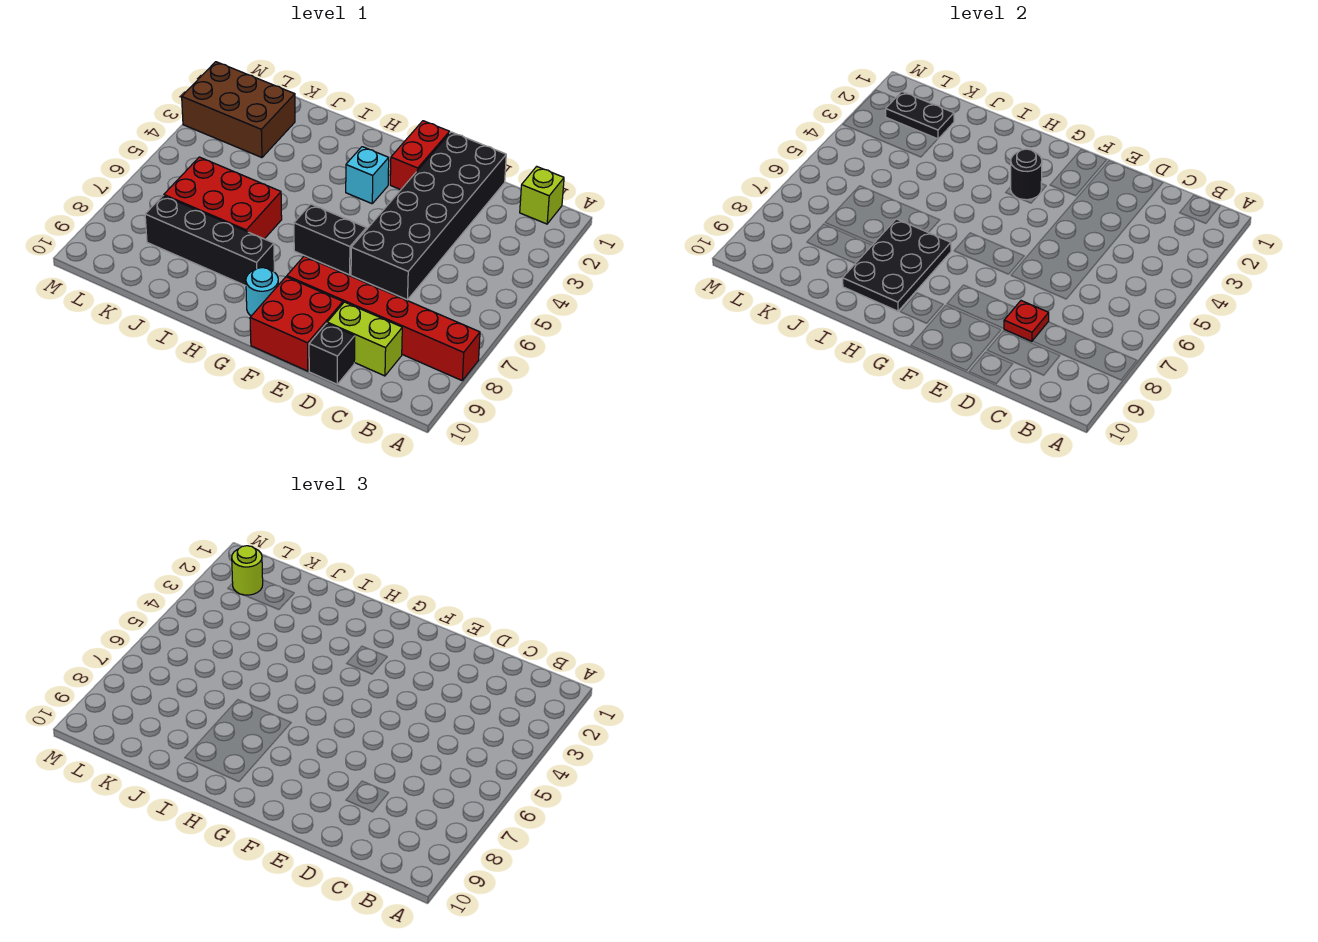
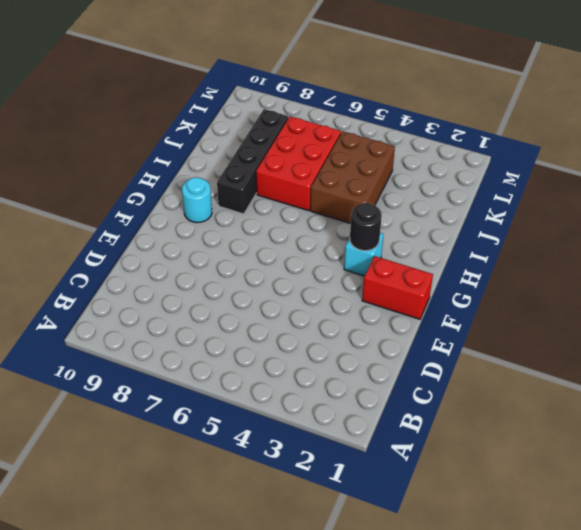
brown brick I4:K5 level 1 -> brown brick K2:M3 level 1
none -> red brick A8:F8 level 1
none -> lime brick B1 level 1
none -> lime brick C9:D9 level 1

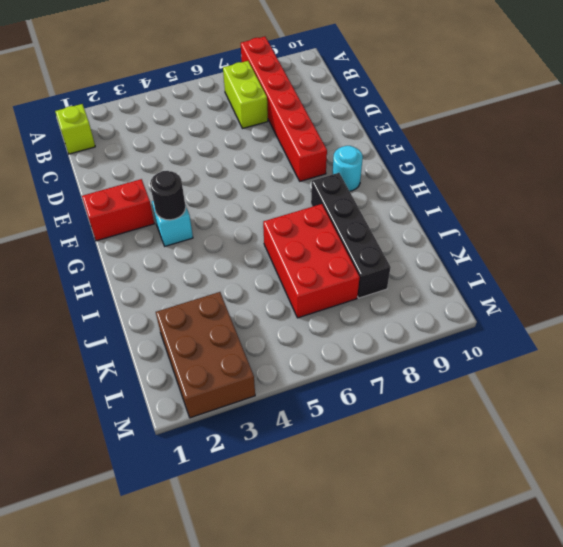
lime brick B7:C7 level 1 -> lime brick C9:D9 level 1
none -> black brick D1:E6 level 1
none -> black brick D10 level 1
none -> red brick E9:F10 level 1

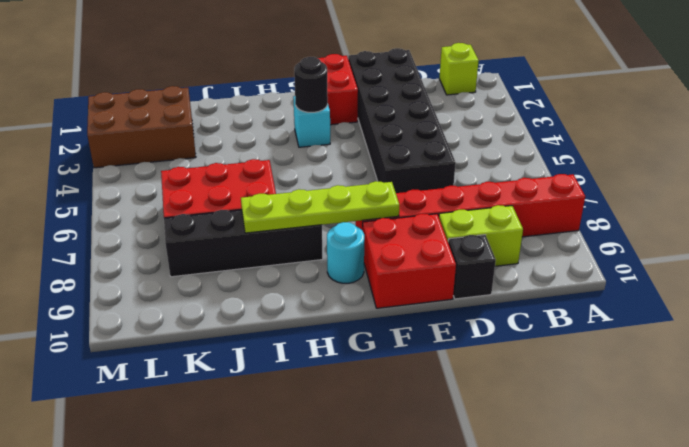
lime plate F8:I8 level 2 -> black plate H7:I9 level 2
none -> black brick F6:G6 level 1
none -> red plate D8 level 2
none -> black plate K2:L2 level 2

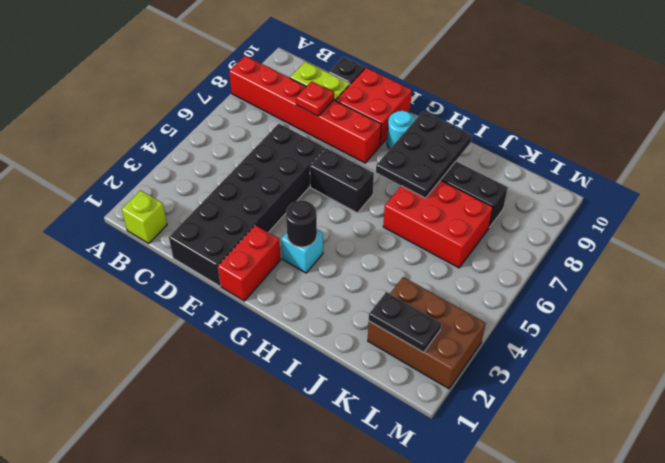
none -> lime round brick L2 level 3

